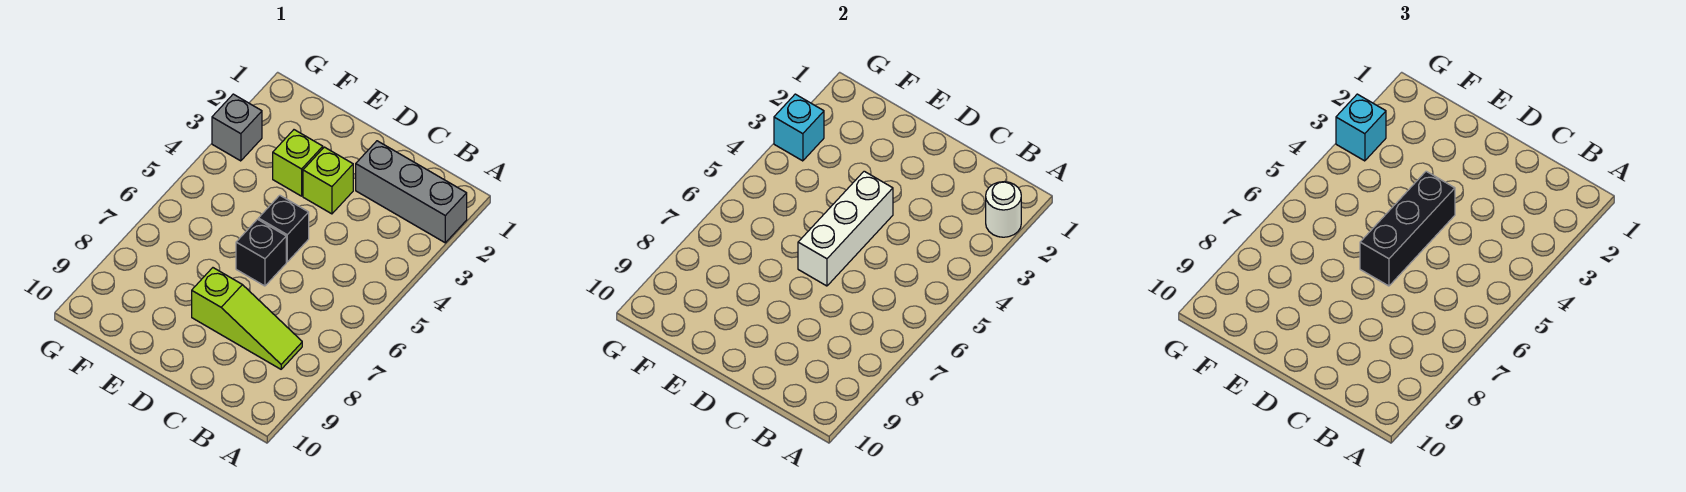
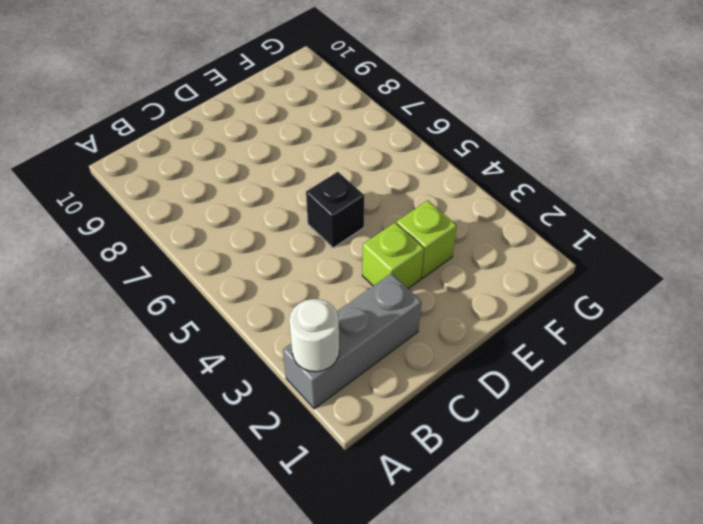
none -> lime slope B8:D8 level 1 top D
none -> black brick D6 level 1
none -> grey brick G3 level 1

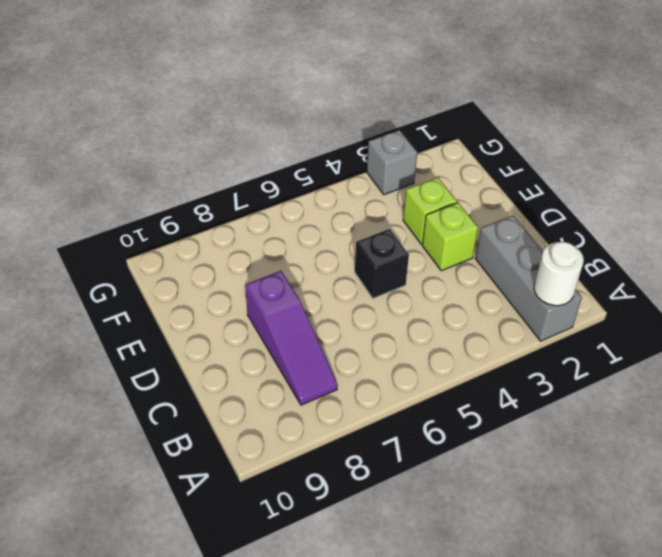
purple slope B8:D8 level 1 top D -> lime slope B8:D8 level 1 top D
none -> black brick D6 level 1
none -> white brick D4:D6 level 2
none -> cyan brick G3 level 2

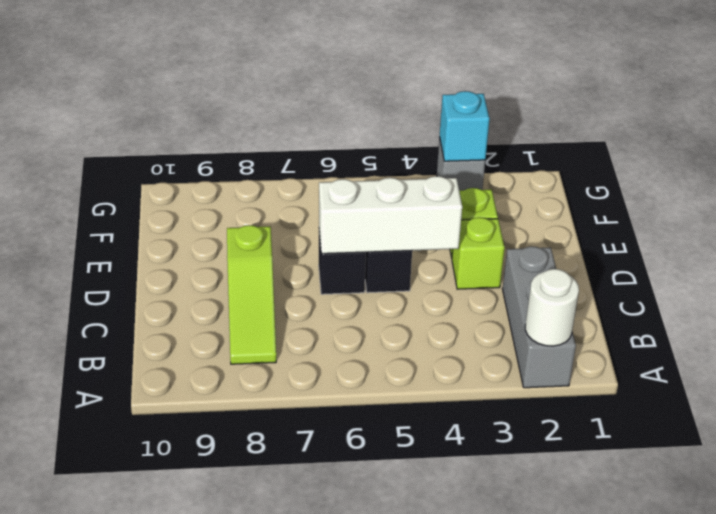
none -> black brick D4:D6 level 3
none -> cyan brick G3 level 3

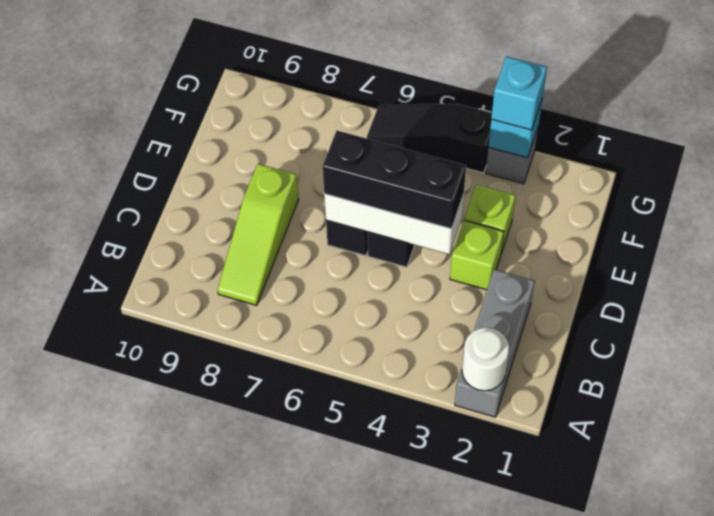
black slope G4:G6 level 1 top 4 -> none

